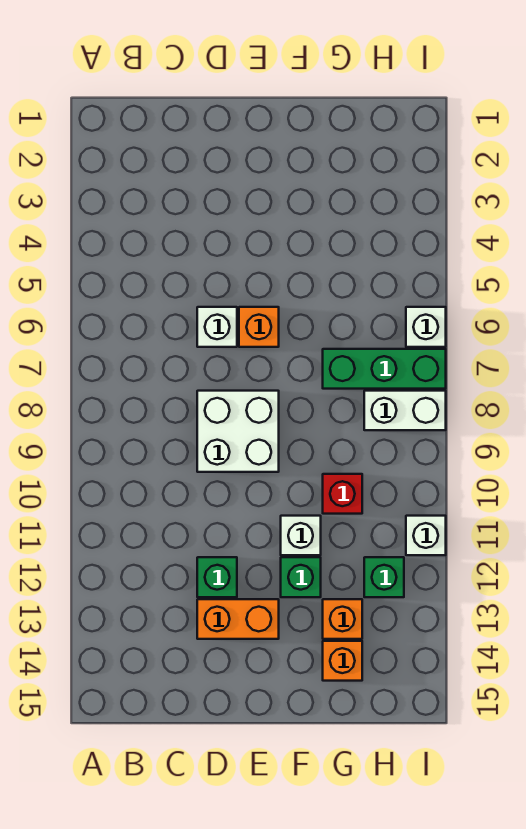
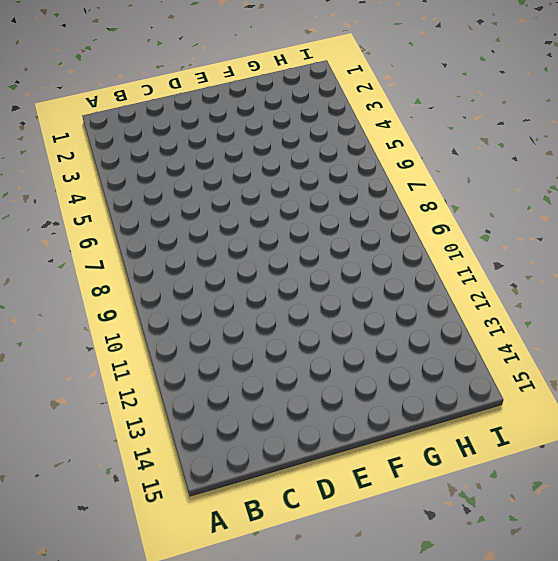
none -> white brick D6 level 1
none -> white brick D8:E9 level 1
none -> green brick D12 level 1

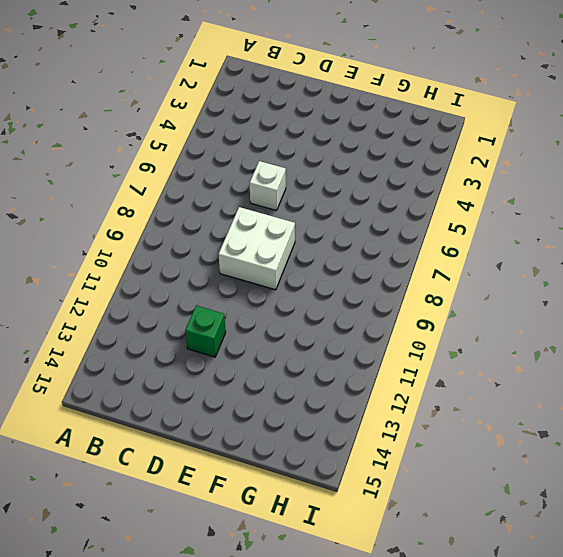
none -> orange brick D13:E13 level 1
none -> orange brick E6 level 1
none -> white brick F11 level 1

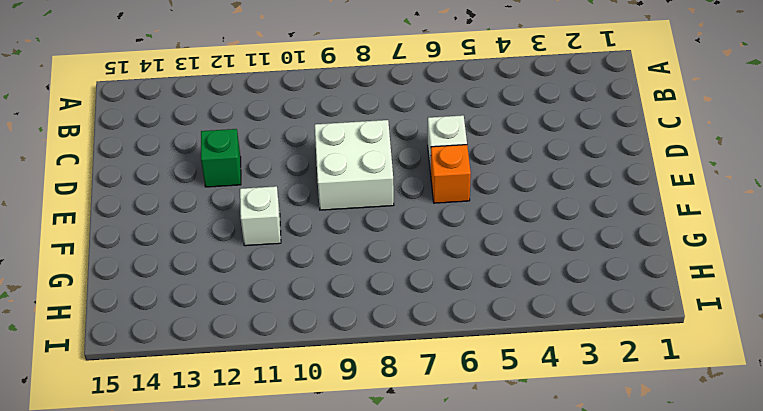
none -> orange brick D13:E13 level 1
none -> green brick F12 level 1
none -> green brick G7:I7 level 1

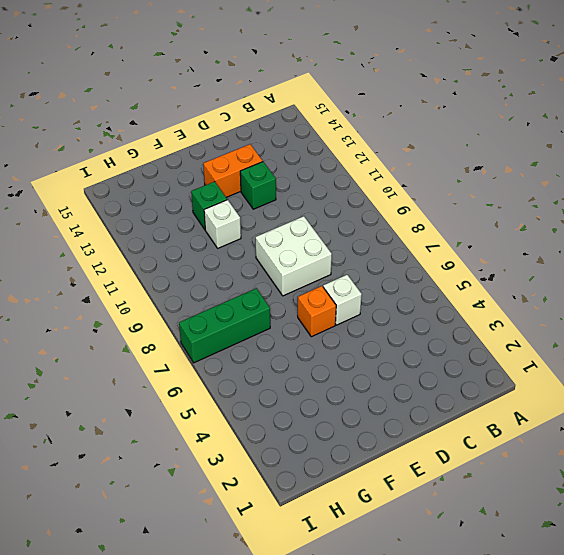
none -> red brick G10 level 1
none -> orange brick G13 level 1
none -> orange brick G14 level 1

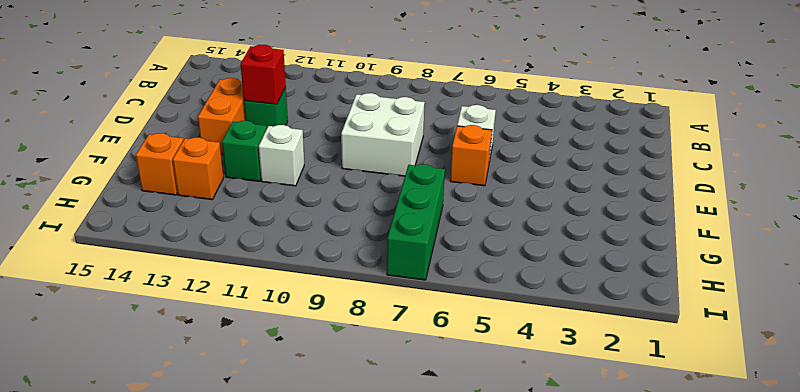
red brick D12 level 2 -> red brick G10 level 1
none -> white brick H8:I8 level 1
none -> green brick H12 level 1
none -> white brick I6 level 1

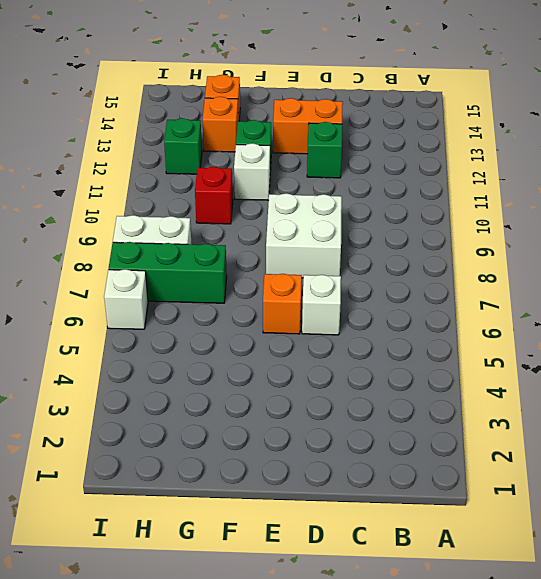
none -> white brick I11 level 1

